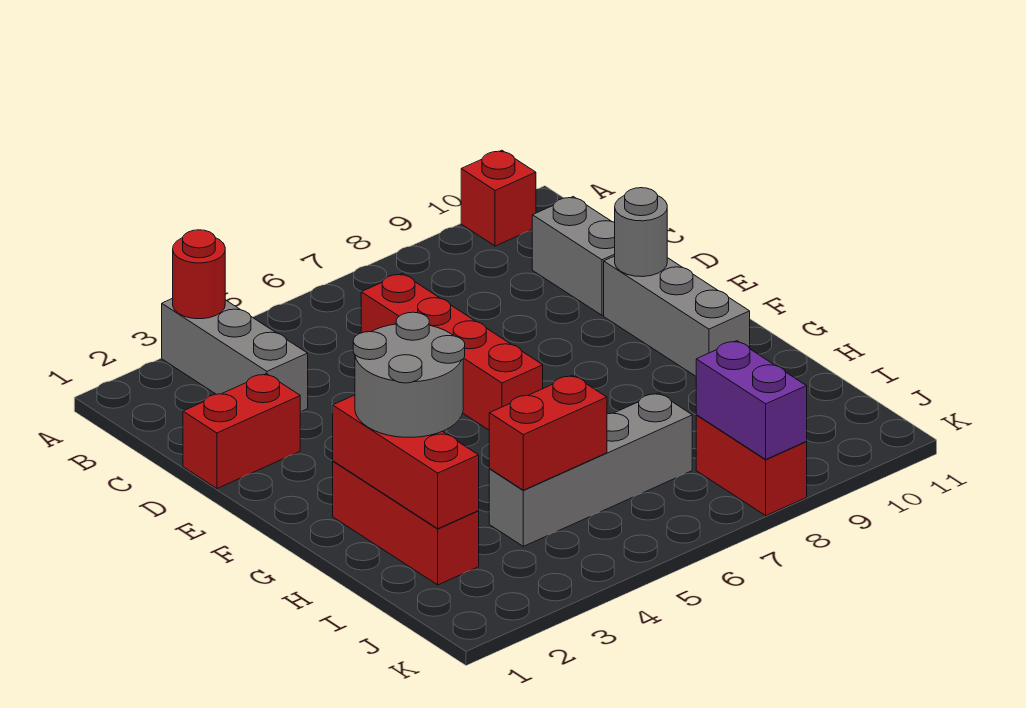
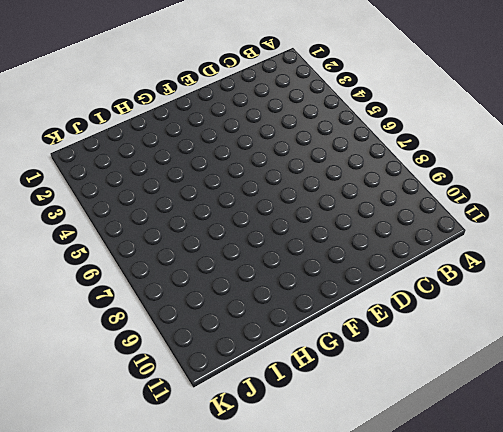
none -> grey brick A3:C3 level 1
none -> red brick A10 level 1
none -> red brick C6:F6 level 1

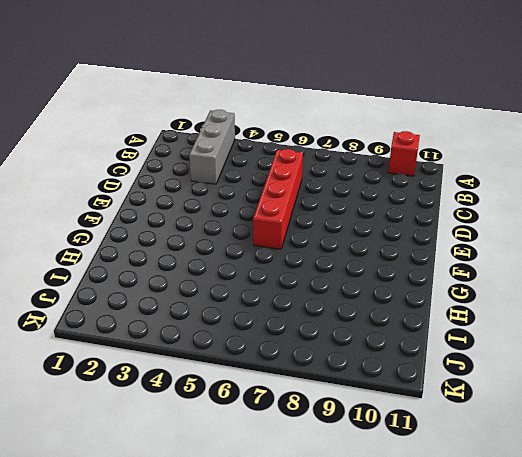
none -> grey brick C10:D10 level 1
none -> red brick D1:D2 level 1
none -> grey brick E10:G10 level 1

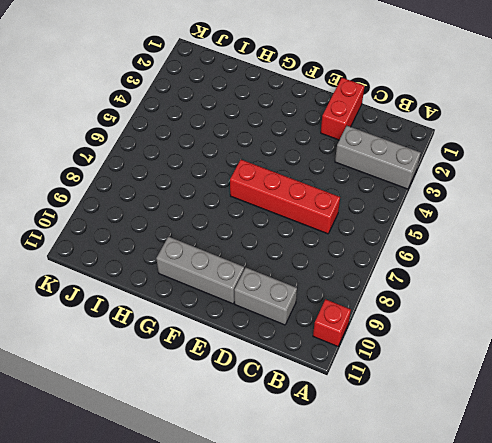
none -> red brick G2:I2 level 1
none -> grey brick I4:I7 level 1
none -> red brick J8:K8 level 1

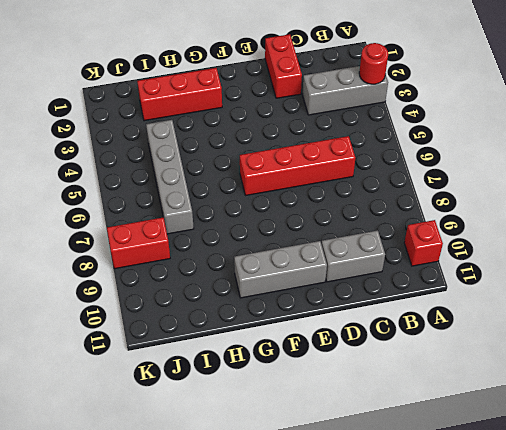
none -> grey round brick E10 level 2
none -> red brick G2:I2 level 2
none -> red brick I4:I5 level 2

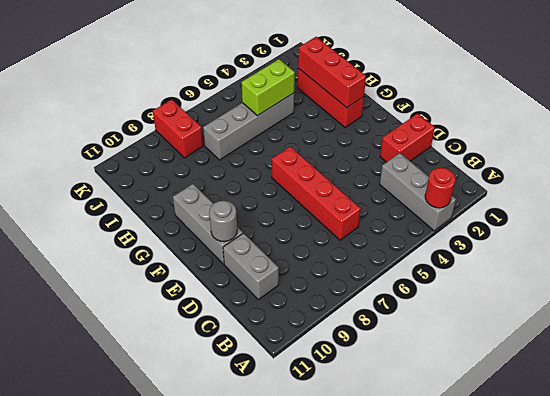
lime brick I4:I5 level 2 -> red brick I4:I5 level 2
none -> red brick A10 level 1
none -> purple brick J8:K8 level 2
none -> grey round brick G2:H3 level 3

